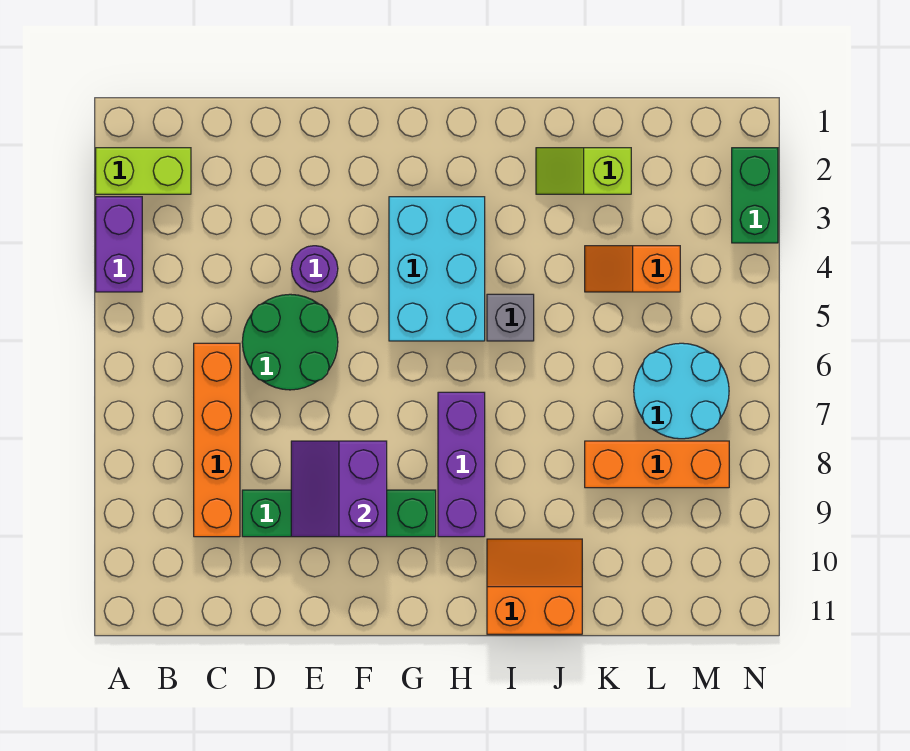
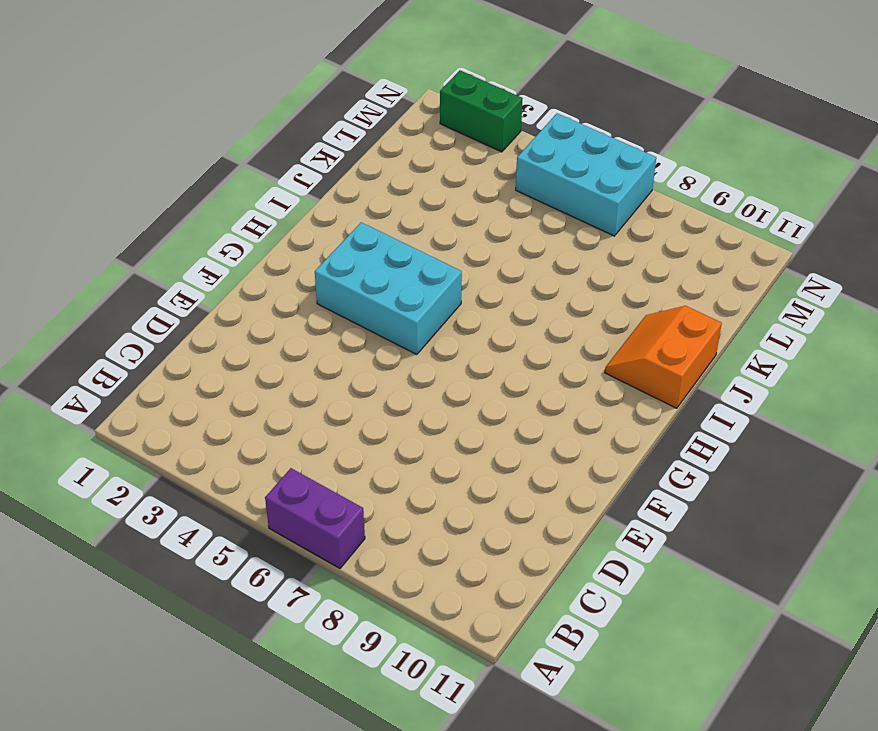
purple brick A6:A7 level 1 -> purple brick A3:A4 level 1
cyan brick M5:N7 level 1 -> cyan round brick L6:M7 level 1
none -> lime brick A2:B2 level 1
none -> orange brick C6:C9 level 1
none -> green round brick D5:E6 level 1

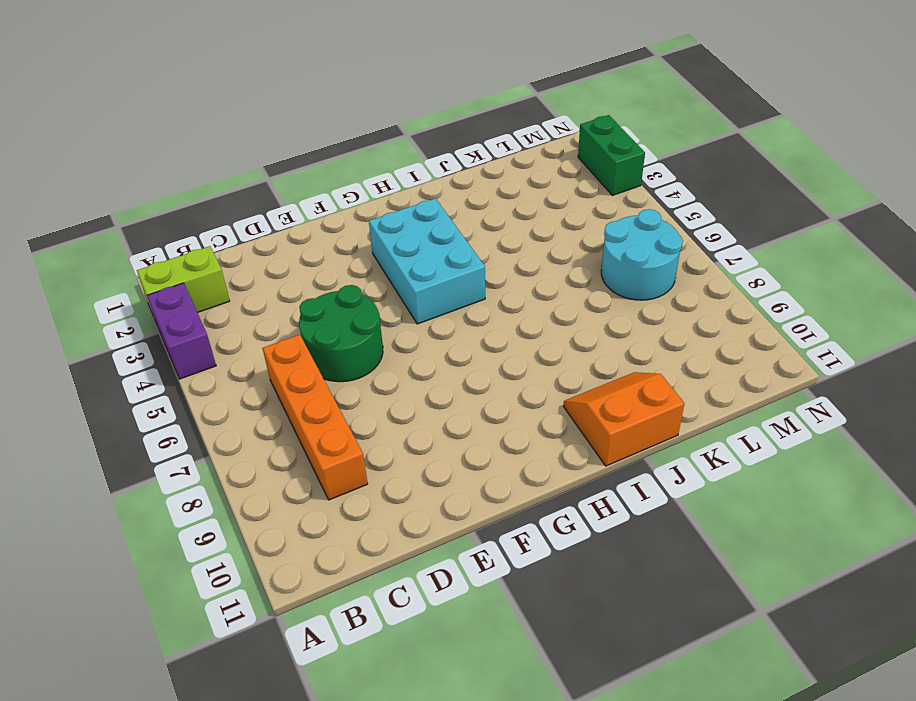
none -> green brick D9:G9 level 1
none -> purple round brick E4 level 1
none -> purple brick H7:H9 level 1

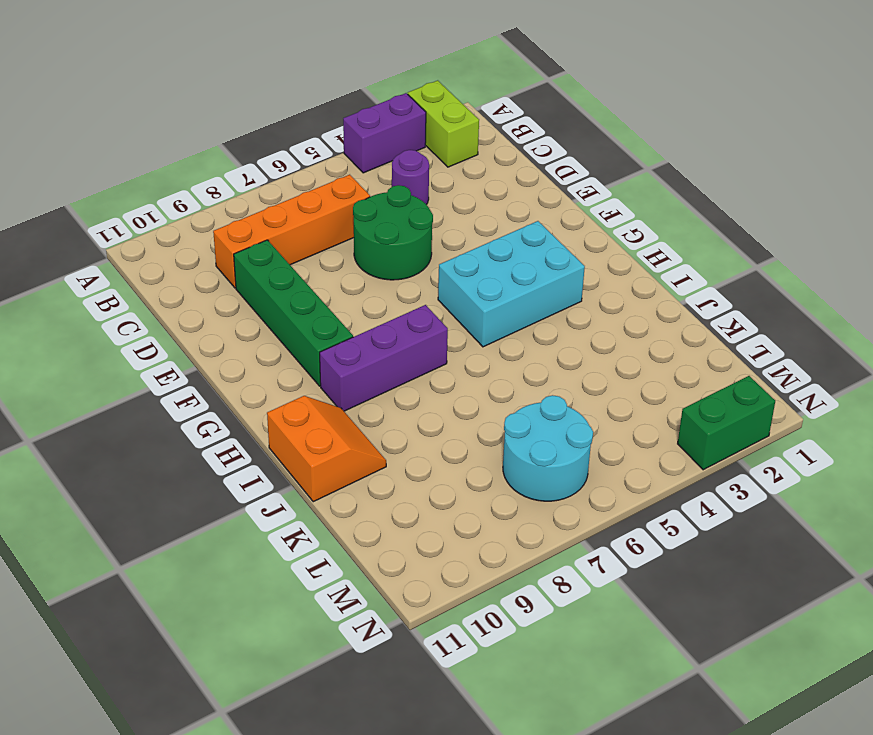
purple round brick C4 level 1 -> purple round brick E4 level 1
none -> grey brick I5 level 1
none -> lime slope J2:K2 level 1 top K
none -> orange slope K4:L4 level 1 top L

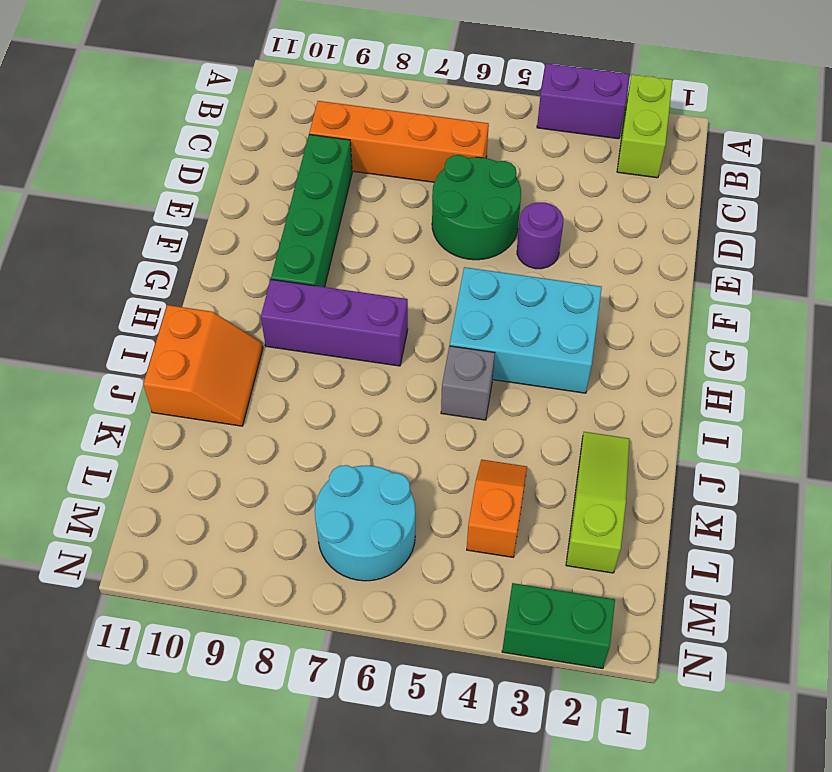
lime slope J2:L2 level 1 top L -> lime slope J2:K2 level 1 top K
none -> orange brick K8:M8 level 1
none -> purple slope E8:F9 level 2 top F

